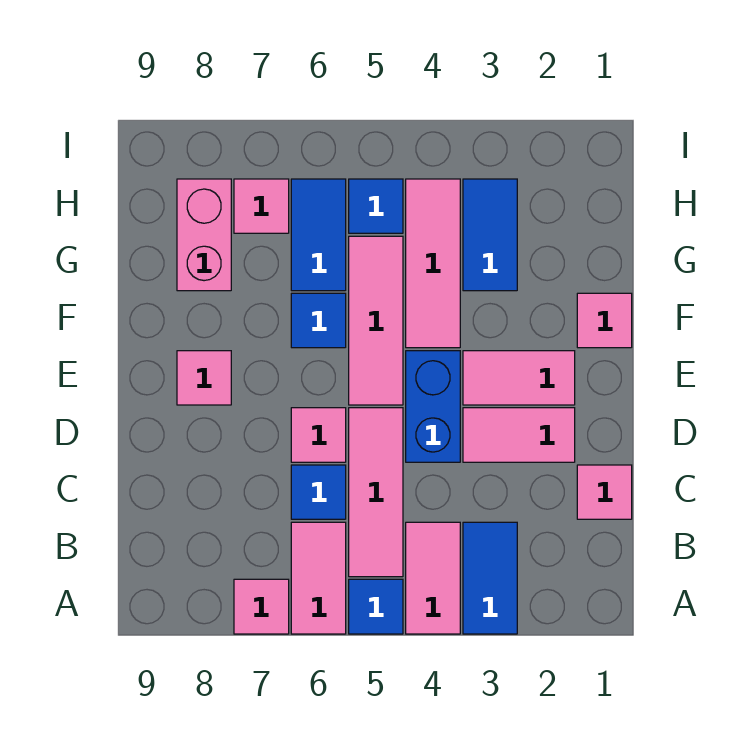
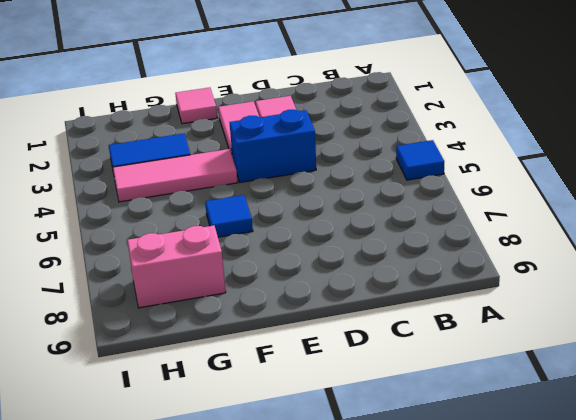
none -> blue tile A3:B3 level 1
none -> pink tile A4:B4 level 1
none -> pink tile A6:B6 level 1

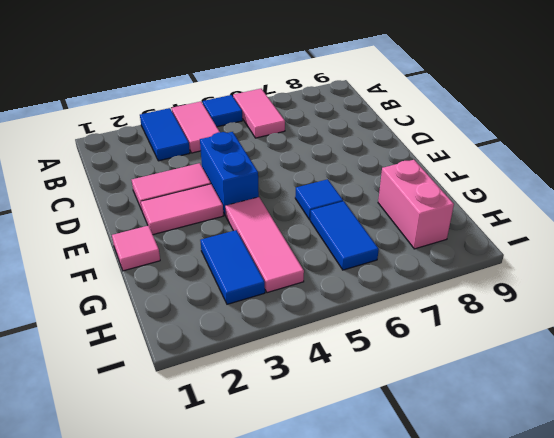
none -> pink tile A7 level 1
none -> pink tile B5:D5 level 1
none -> pink tile C1 level 1

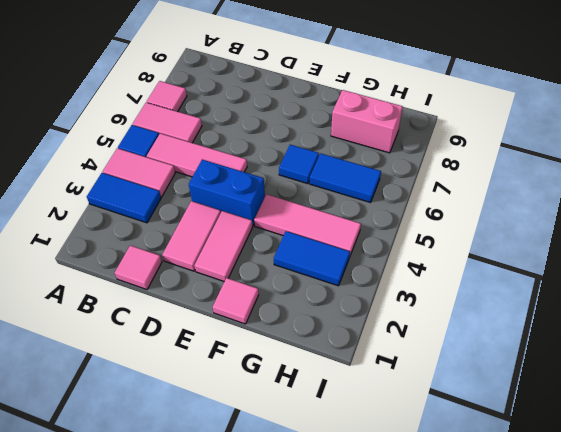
none -> blue tile C6 level 1
none -> pink tile D6 level 1
none -> pink tile E5:G5 level 1

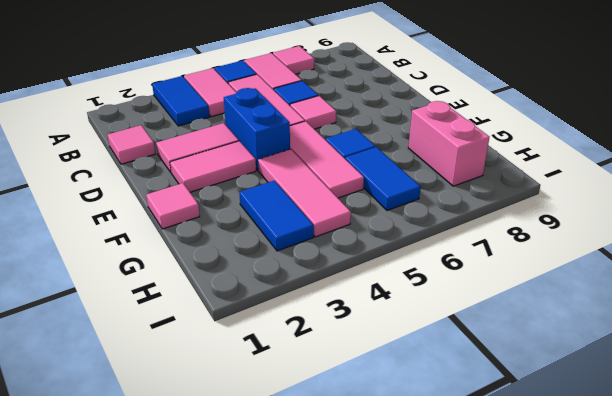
none -> pink tile E8 level 1
none -> blue tile H5 level 1
none -> pink tile H7 level 1

